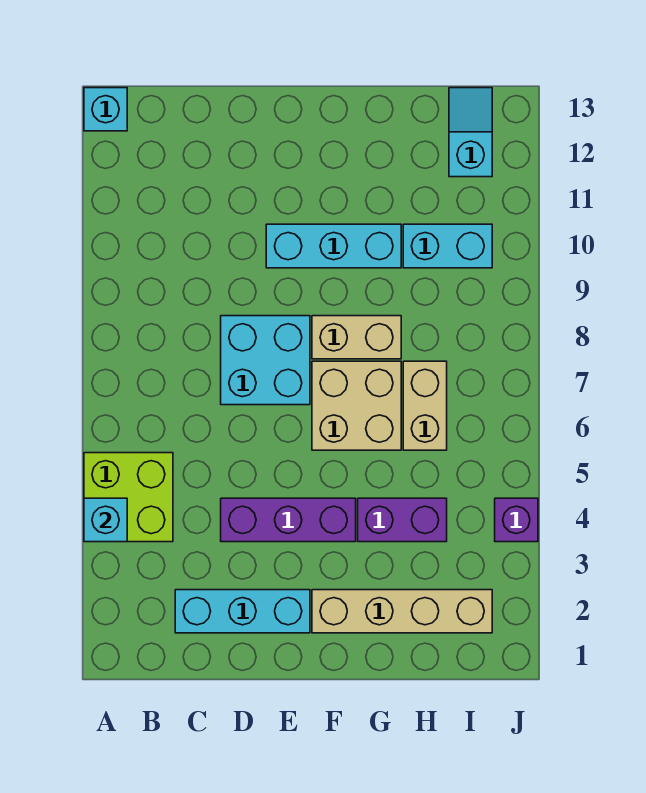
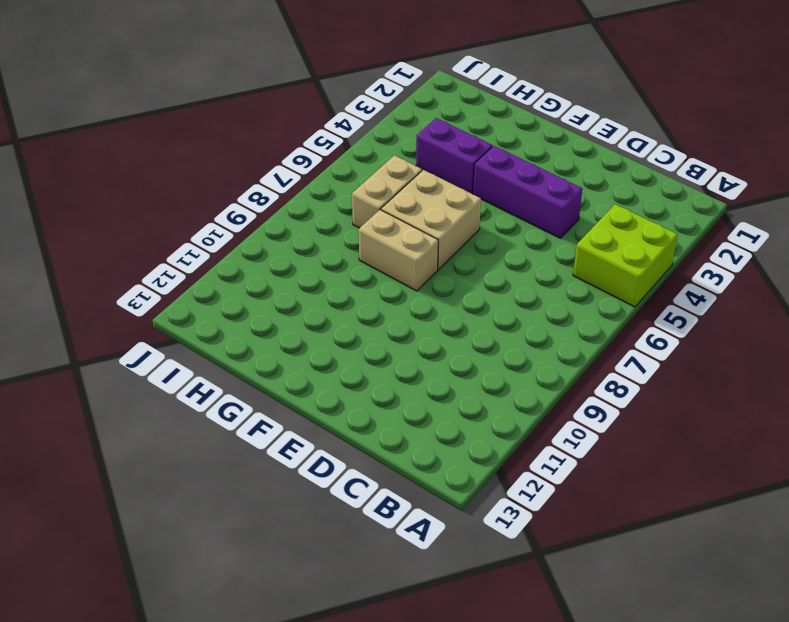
none -> cyan brick A13 level 1
none -> cyan brick C2:E2 level 1
none -> cyan brick D7:E8 level 1

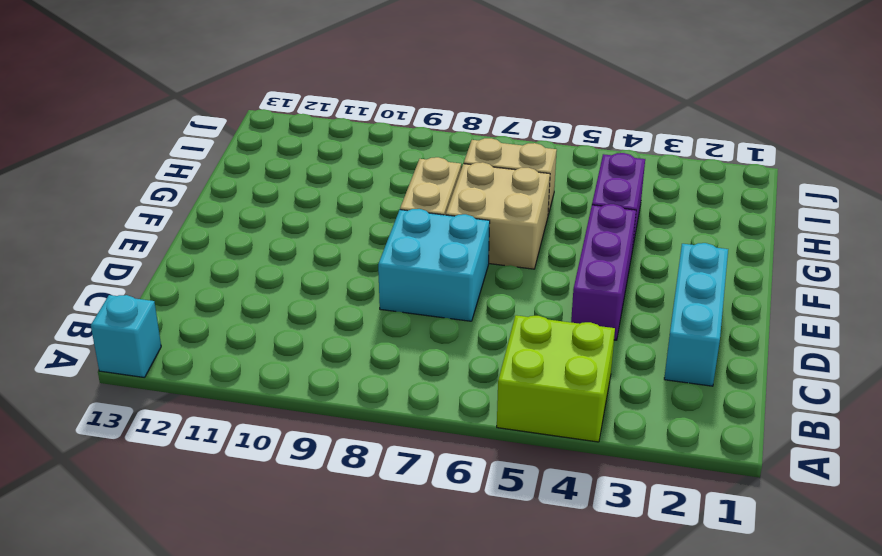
none -> cyan brick E10:G10 level 1
none -> tan brick F2:I2 level 1
none -> cyan brick H10:I10 level 1

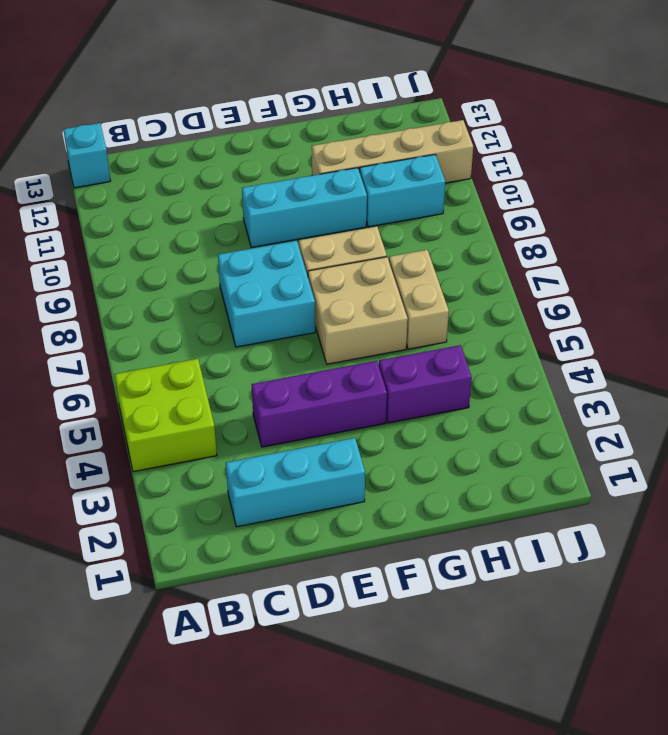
tan brick G11:J11 level 1 -> tan brick F2:I2 level 1
none -> cyan slope I12:I13 level 1 top 12
none -> purple brick J4 level 1
none -> cyan brick A4 level 2

